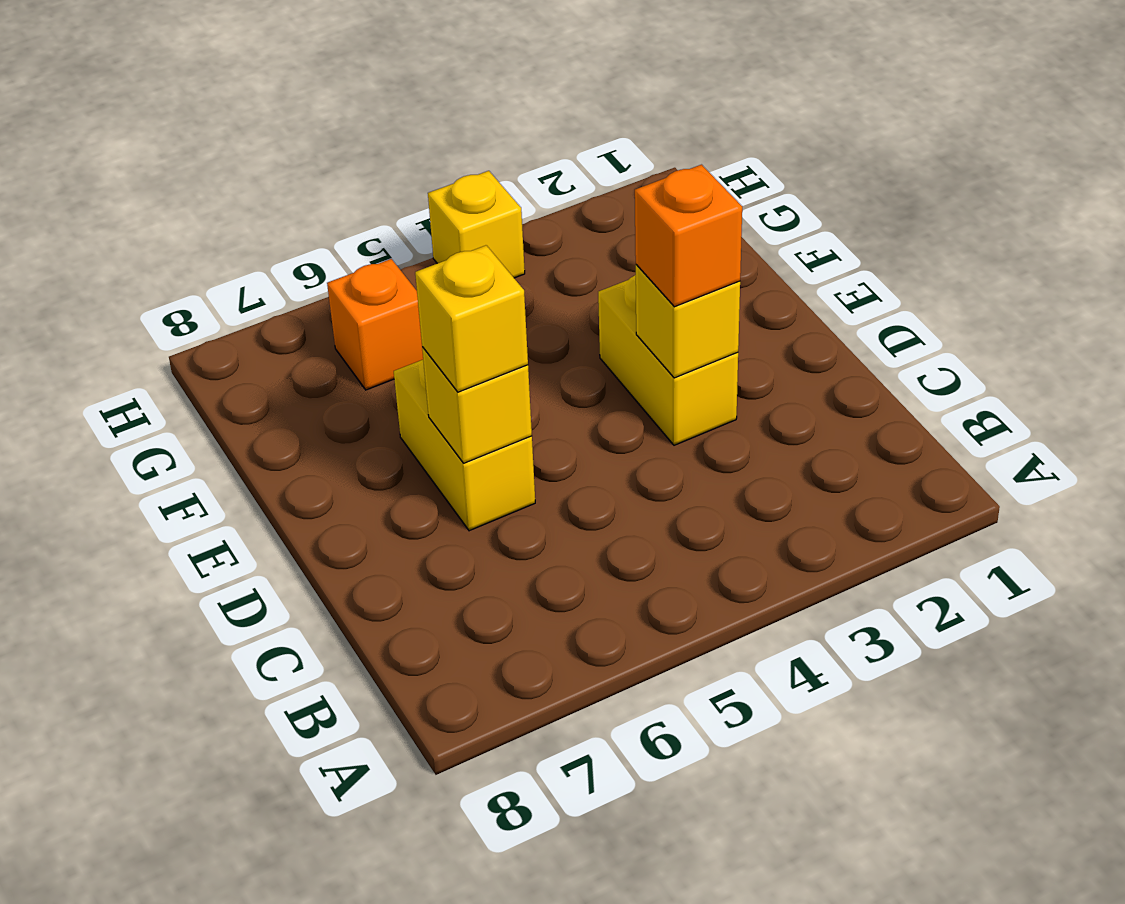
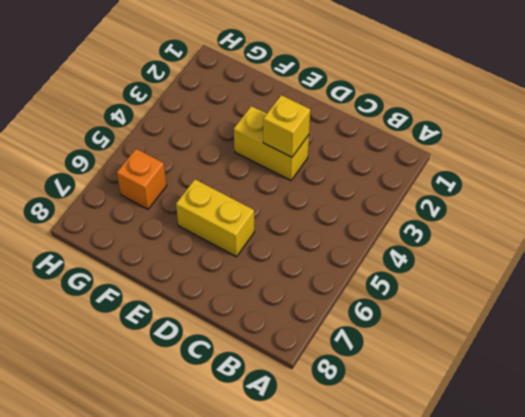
none -> yellow brick H4 level 1
none -> yellow brick D6 level 2

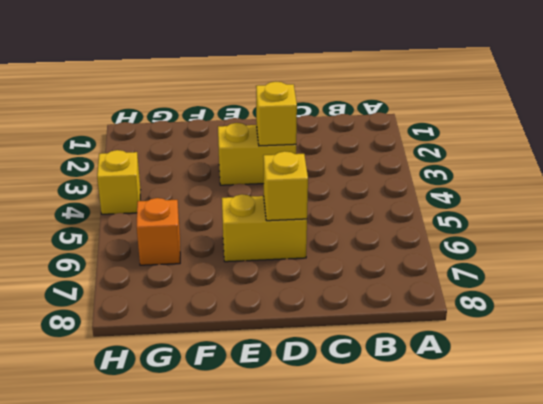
none -> orange brick D3 level 3
none -> yellow brick D6 level 3

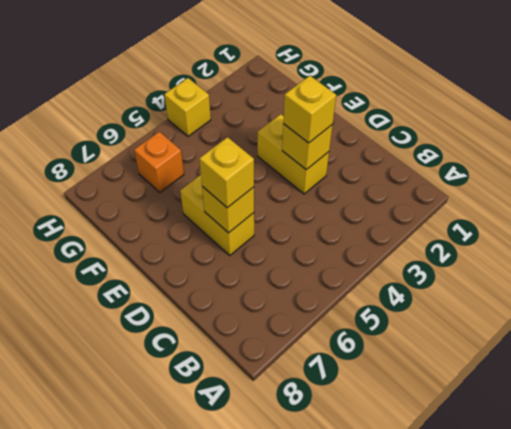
yellow brick D3 level 3 -> orange brick D3 level 3

